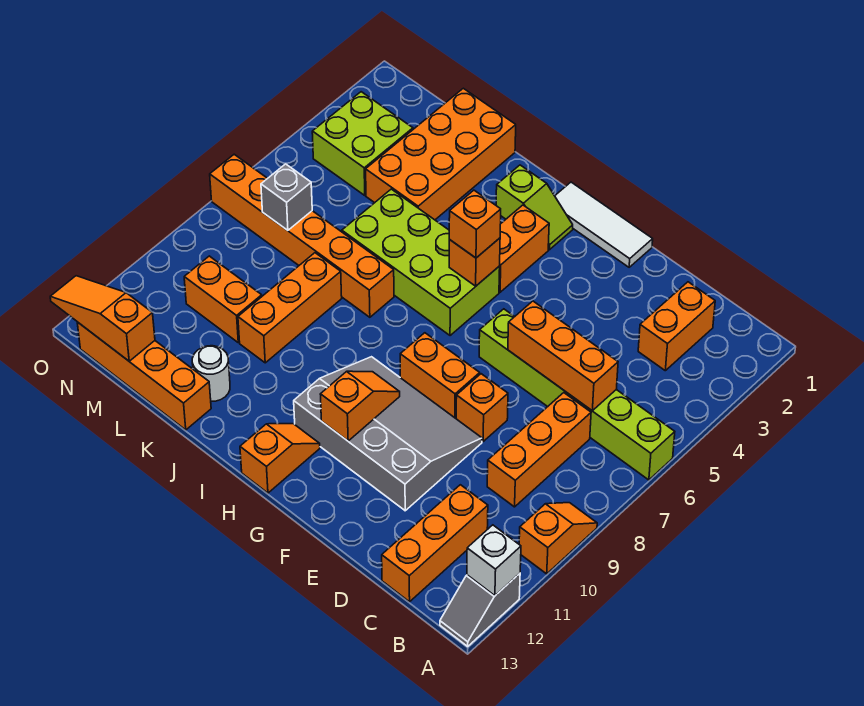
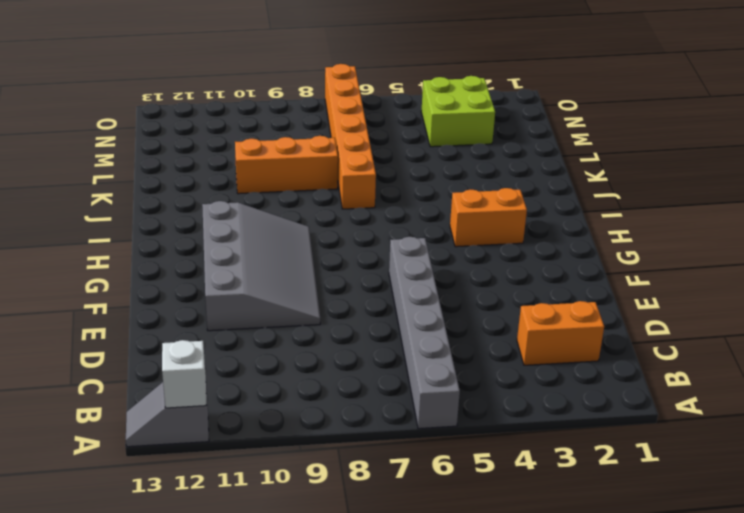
grey brick A6:F6 level 1 -> lime brick A6:F6 level 1
none -> orange slope A9:A10 level 1 top 10
none -> orange brick C7:C9 level 1
none -> orange brick C11:C13 level 1

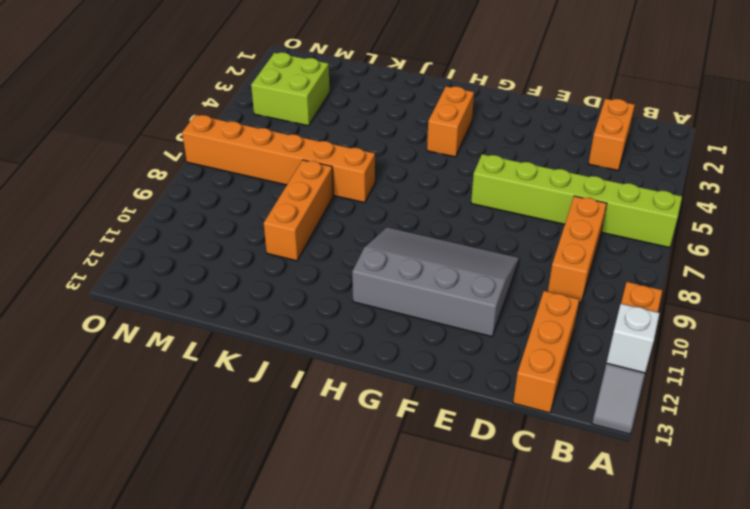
none -> orange brick E8 level 1
none -> white tile F1:H1 level 1
none -> orange brick F8:G8 level 1

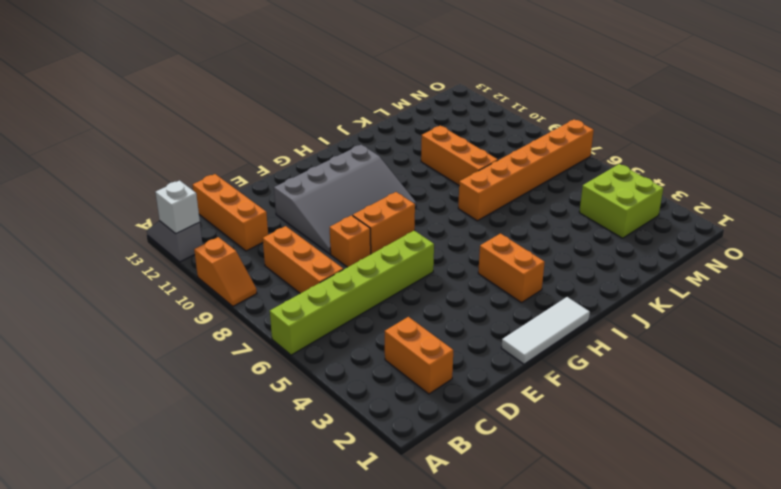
none -> lime slope H2:I2 level 1 top I
none -> lime brick H5:K6 level 1
none -> orange slope H12:H13 level 1 top 13

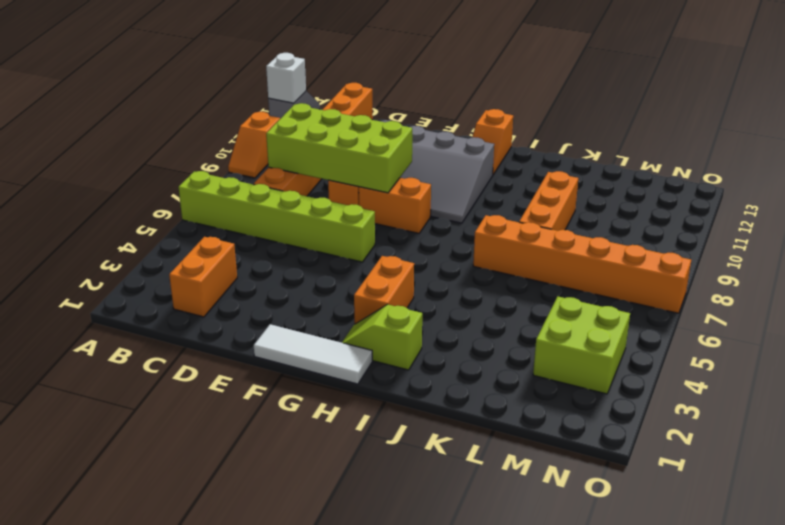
lime brick C8:F9 level 2 -> lime brick H5:K6 level 1
none -> orange brick K1:L4 level 1
none -> white round brick K12 level 1
none -> orange brick K13:N13 level 1

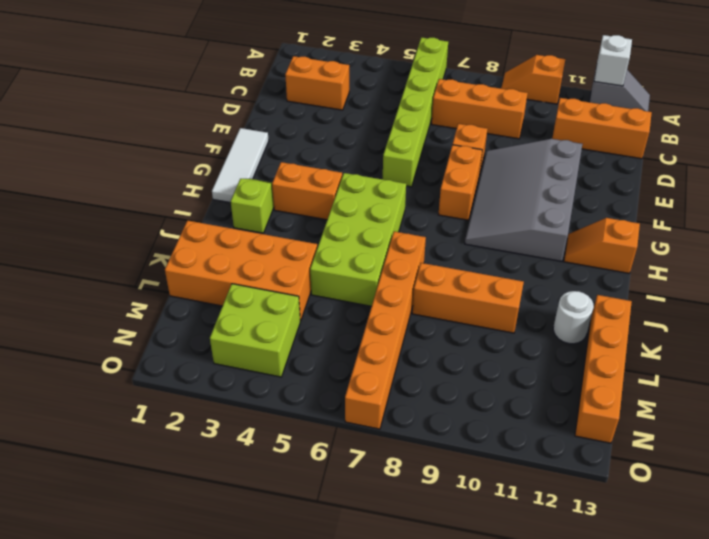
none -> orange brick L10:M10 level 1
none -> orange brick C6:E6 level 2
none -> orange slope G10:G11 level 2 top 11

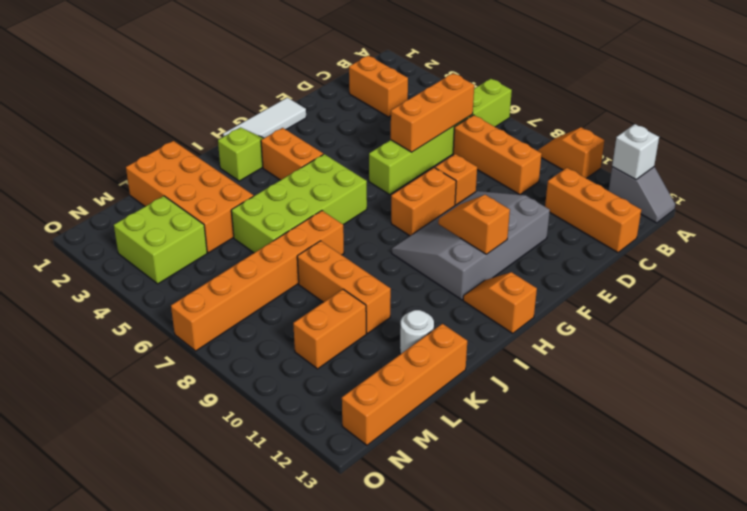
none -> orange brick H5 level 2
none -> grey brick M7 level 2
none -> orange slope M13:O13 level 2 top M

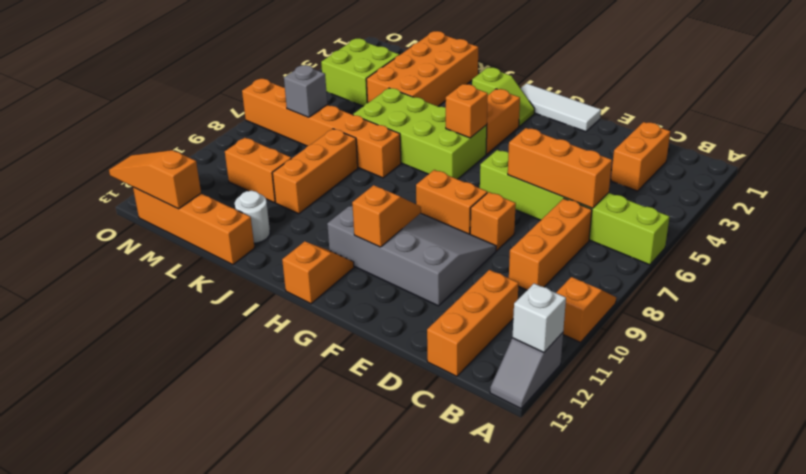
none -> orange brick H5 level 3

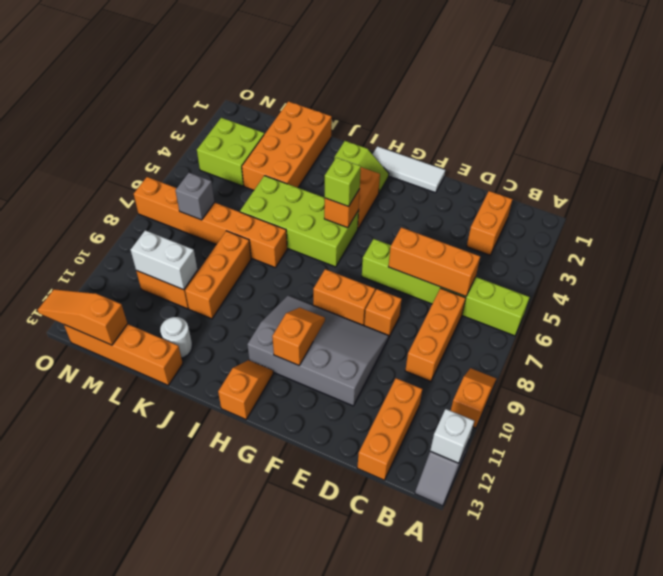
lime brick H5 level 3 -> orange brick H5 level 3
white brick L10:M10 level 2 -> none

